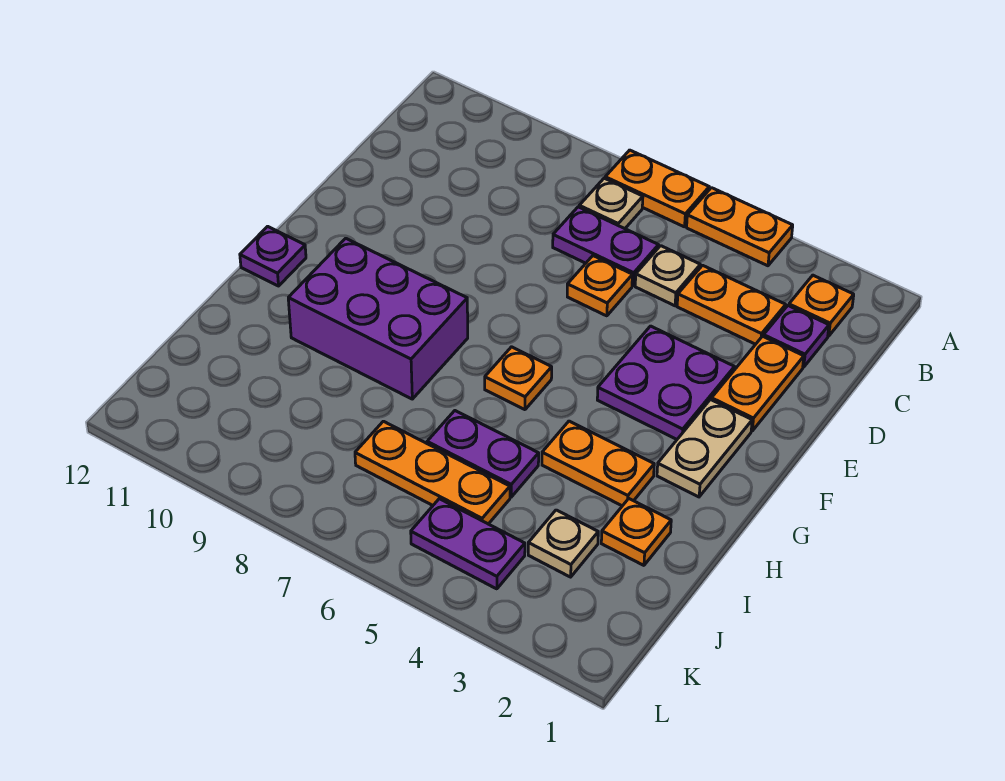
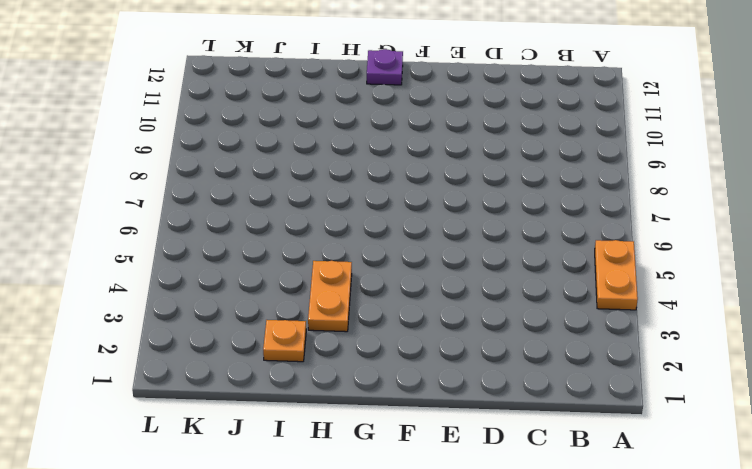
none -> orange plate A6:A7 level 1
none -> orange plate B2 level 1
none -> tan plate B7 level 1

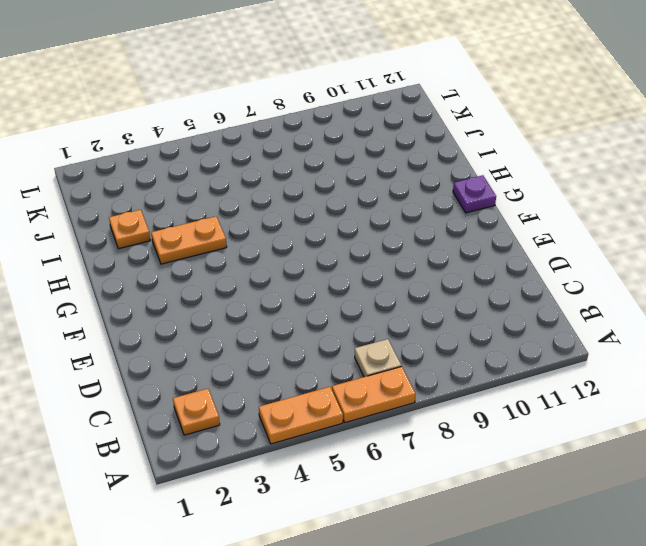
none -> purple plate C2 level 1
none -> orange plate C3:C4 level 1
none -> tan plate C5 level 1

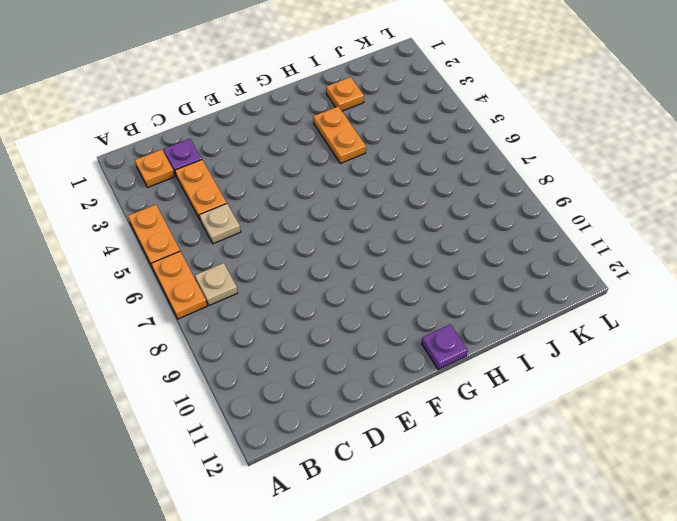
none -> purple plate C6:C7 level 1
none -> orange plate D2:E2 level 1
none -> orange plate D6 level 1

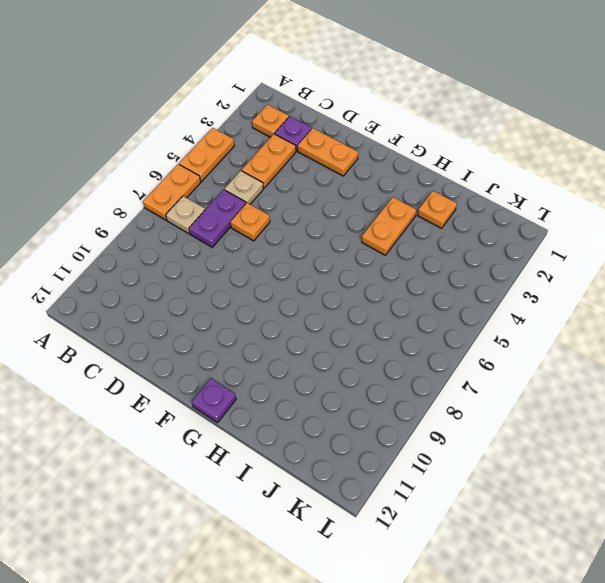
none -> purple plate E3:F4 level 1
none -> tan plate F2:G2 level 1
none -> orange plate G6 level 1

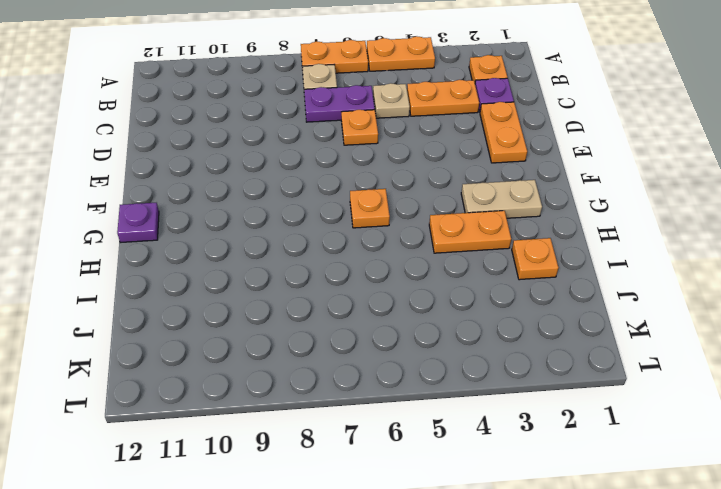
tan plate G2:G3 level 1 -> tan plate F2:G2 level 1
none -> purple plate E3:F4 level 1
none -> purple brick G8:H10 level 1
none -> purple plate I5:I6 level 1

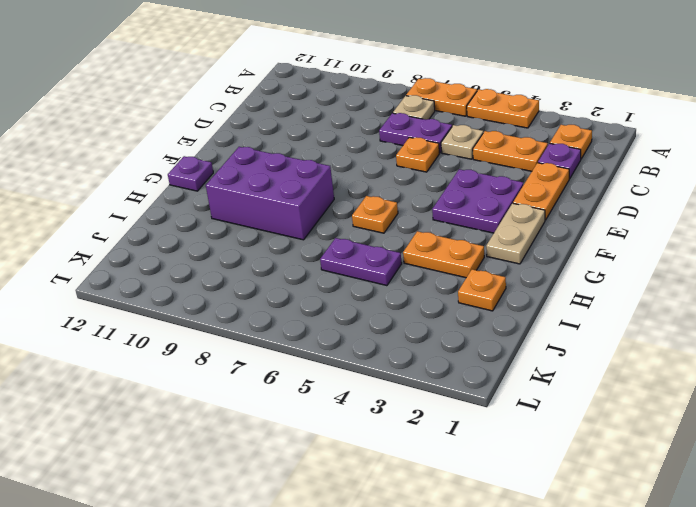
none -> tan plate J3 level 1
none -> orange plate J5:J7 level 1
none -> purple plate K4:K5 level 1

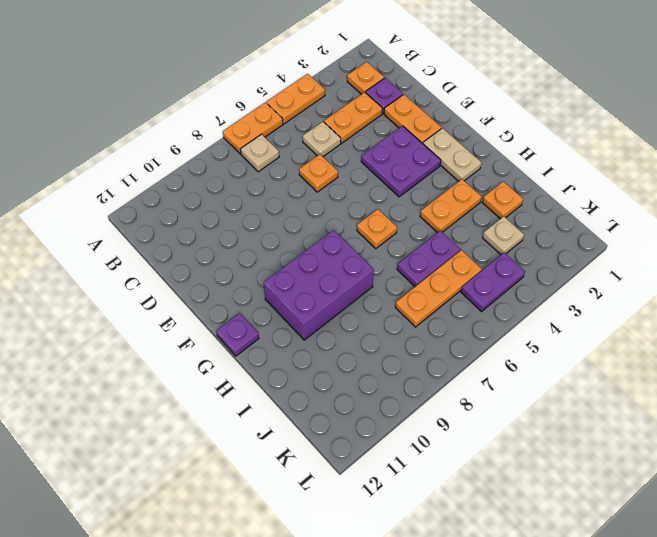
none -> purple plate C6:C7 level 1

